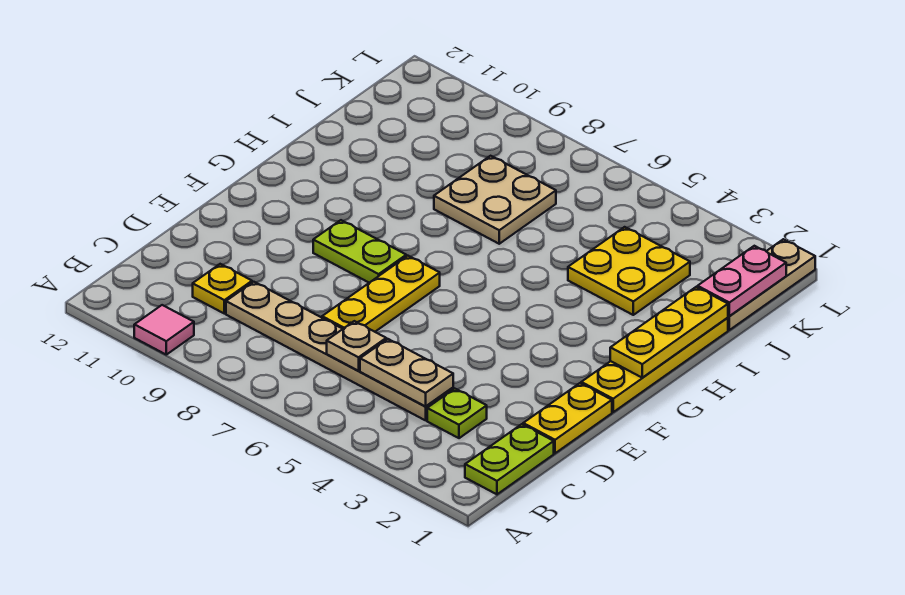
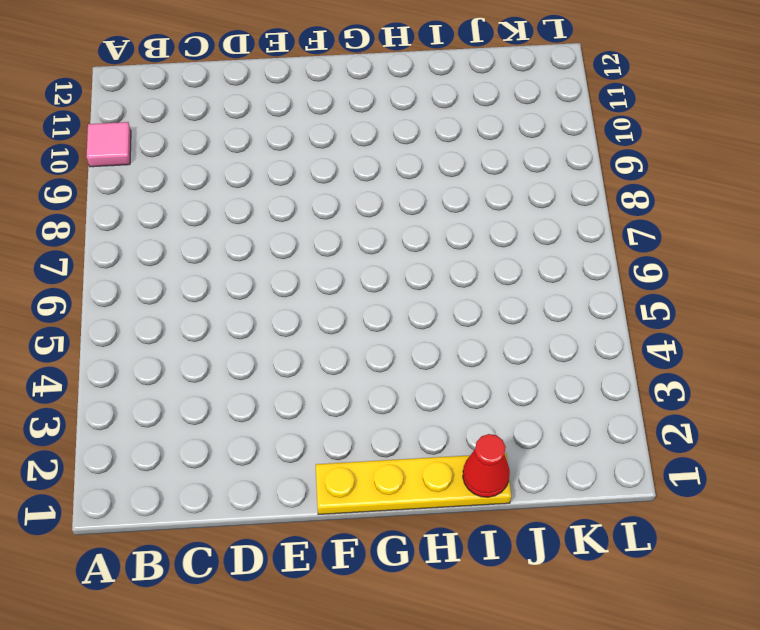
red cone I1 level 2 -> yellow plate G1:I1 level 2
none -> lime plate B1:C1 level 1
none -> lime plate C3 level 1
none -> tan plate C4:C9 level 1

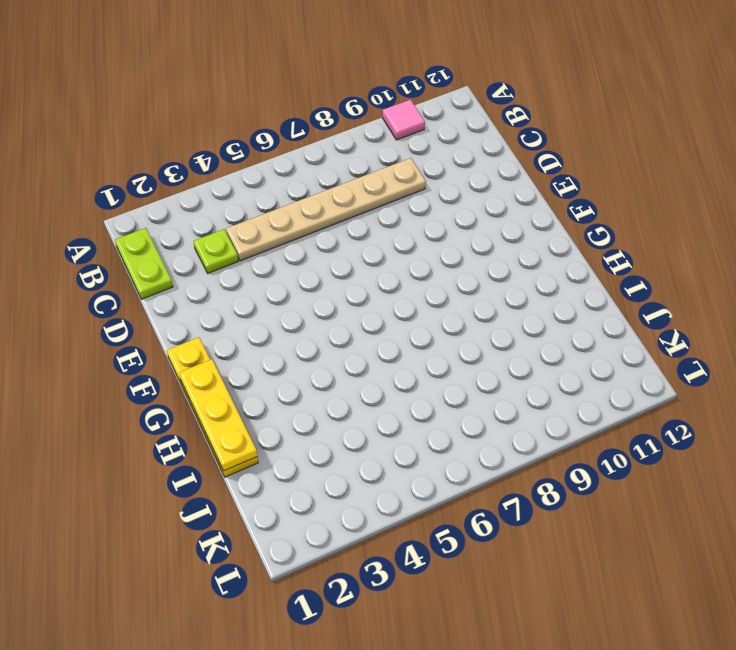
none -> yellow plate C10 level 1
none -> yellow plate D1:E1 level 1
none -> yellow plate D7:F7 level 1

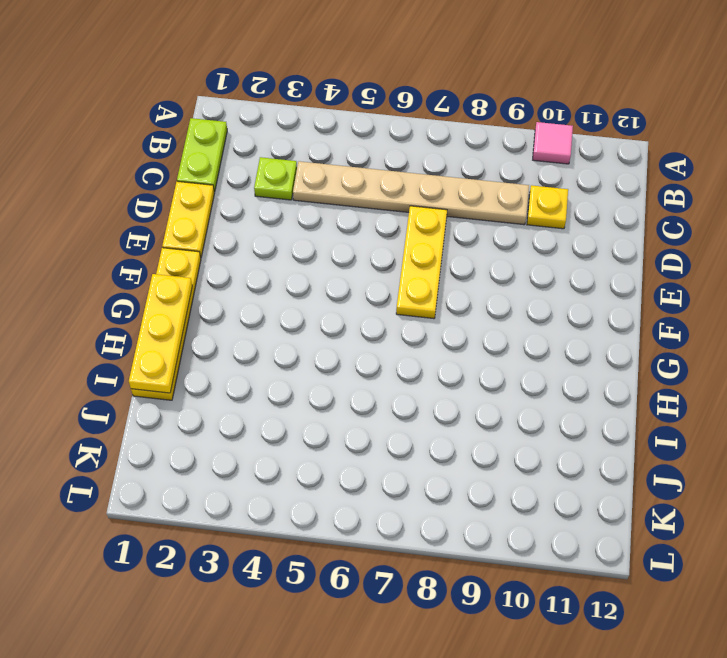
none -> lime plate F8:F9 level 1
none -> yellow plate I3:J4 level 1
none -> tan plate I7:J8 level 1

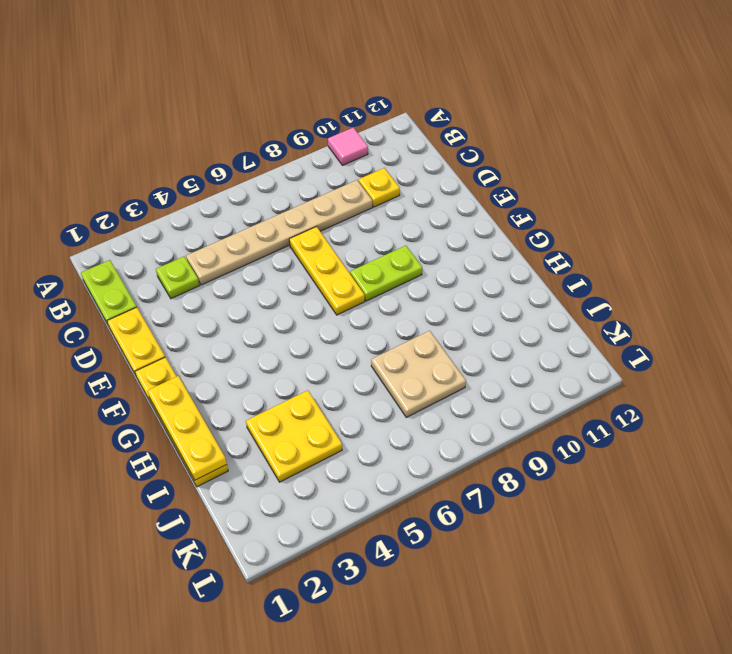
none -> tan plate J1:L1 level 1
none -> tan plate C4:C5 level 2
none -> tan plate C6 level 2

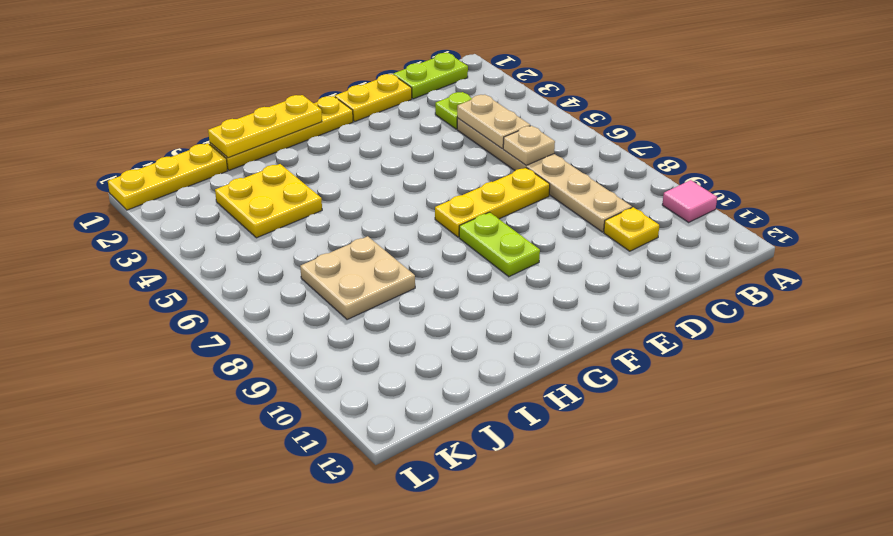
yellow plate J1:L1 level 1 -> tan plate J1:L1 level 1
none -> pink plate J1:K1 level 2

